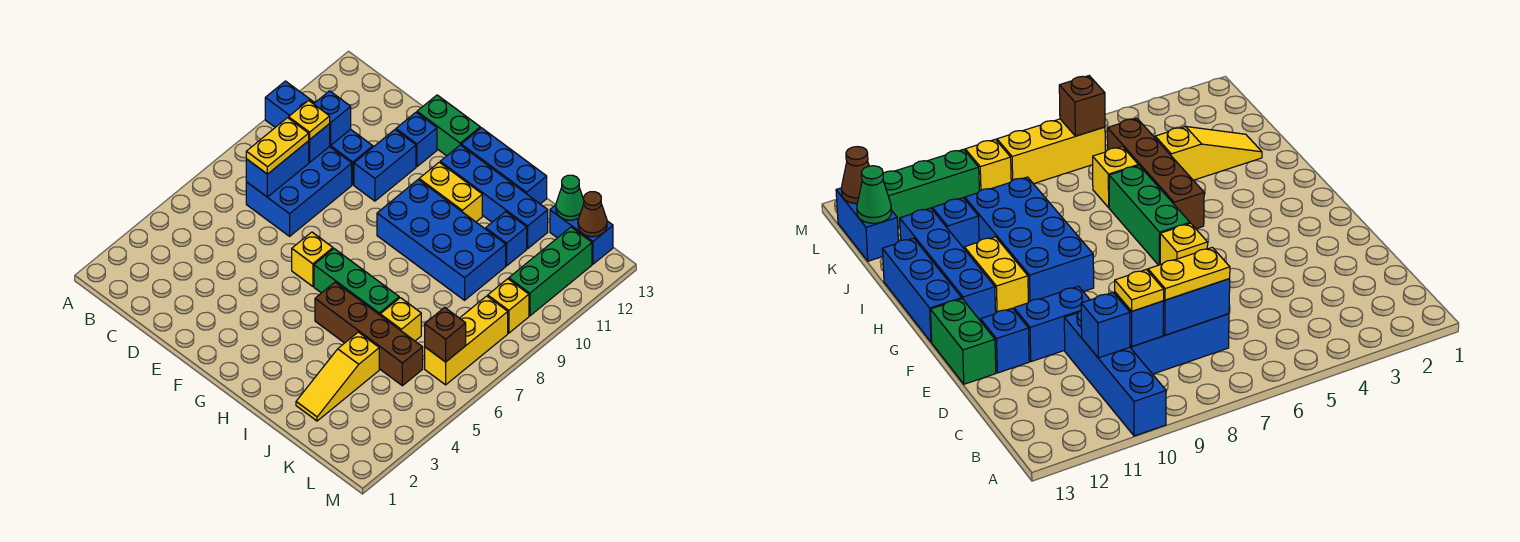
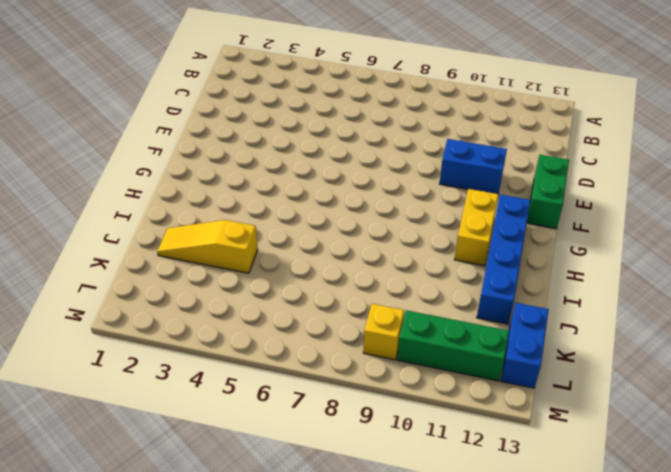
none -> blue brick A10:D10 level 1
none -> blue brick C7:D9 level 1
none -> blue brick E12 level 1

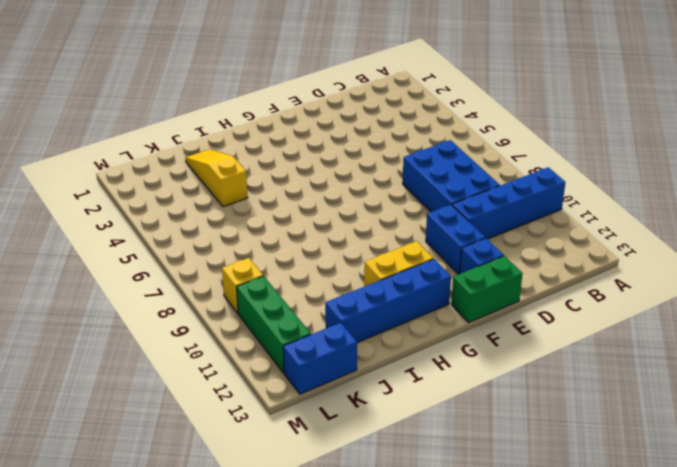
none -> yellow brick F6 level 1
none -> green brick G6:I6 level 1
none -> blue brick G9:J10 level 1

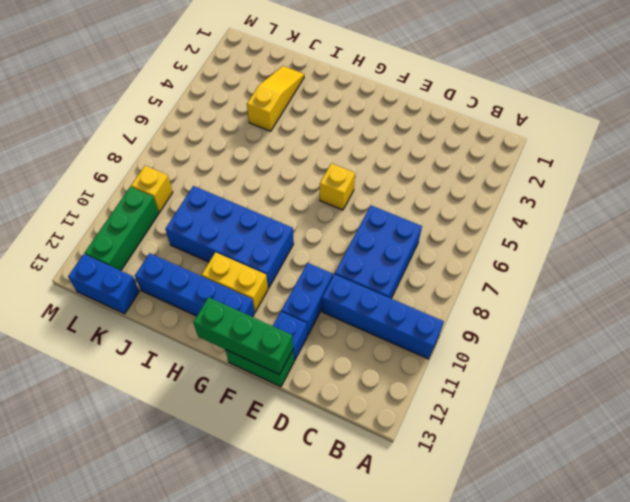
green brick E13:G13 level 2 -> green brick G6:I6 level 1
none -> blue brick G13:I13 level 1
none -> brown brick H5:K5 level 1
none -> yellow brick J6 level 1

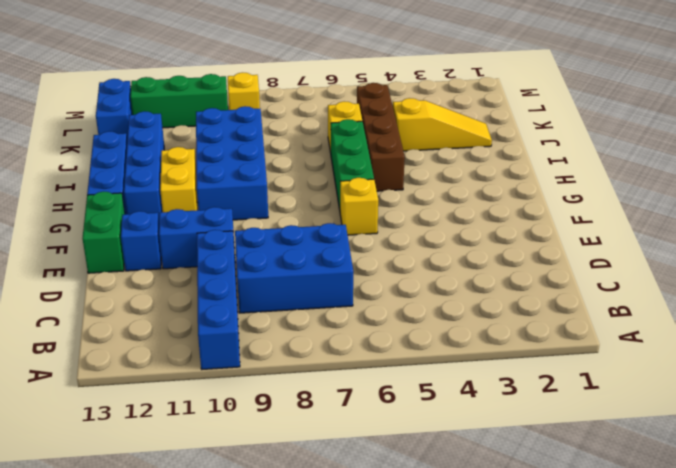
none -> blue brick J11 level 1
none -> yellow brick L6:L8 level 1
none -> blue brick C7:C8 level 2

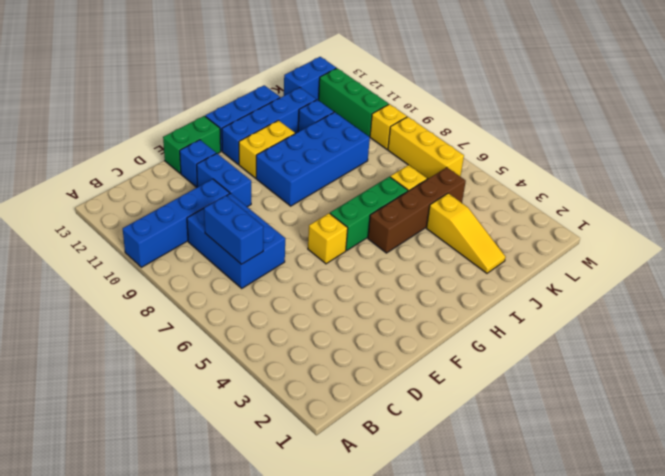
none -> blue brick C9 level 2
none -> blue brick C10 level 2
none -> green cone K13 level 2

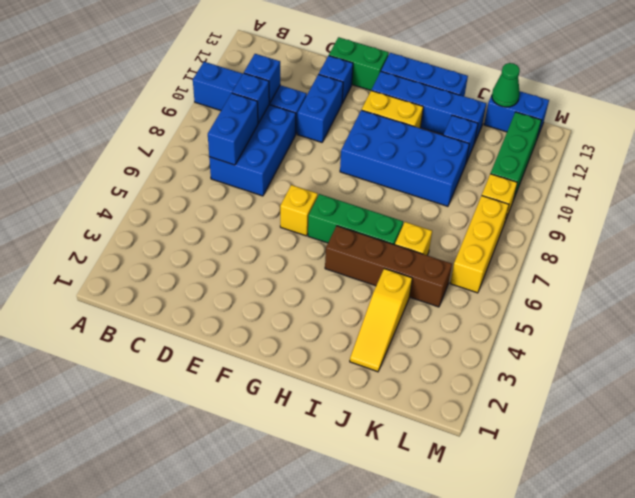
none -> brown brick L6 level 2
none -> brown cone L13 level 2
none -> yellow plate C7:C8 level 3

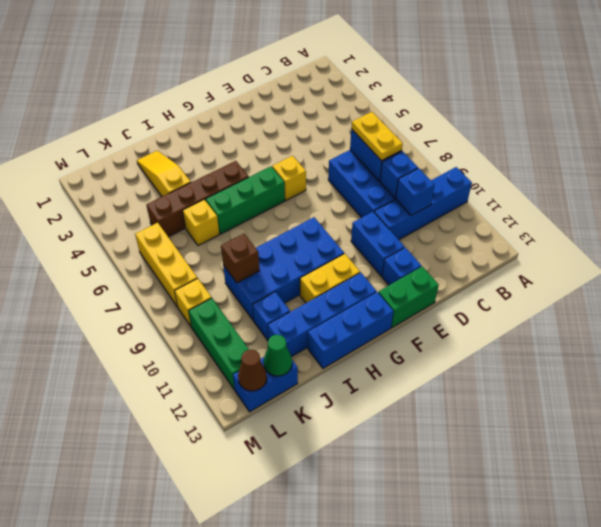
brown brick J9 level 2 -> brown brick L6 level 2
none -> yellow plate C9 level 3

